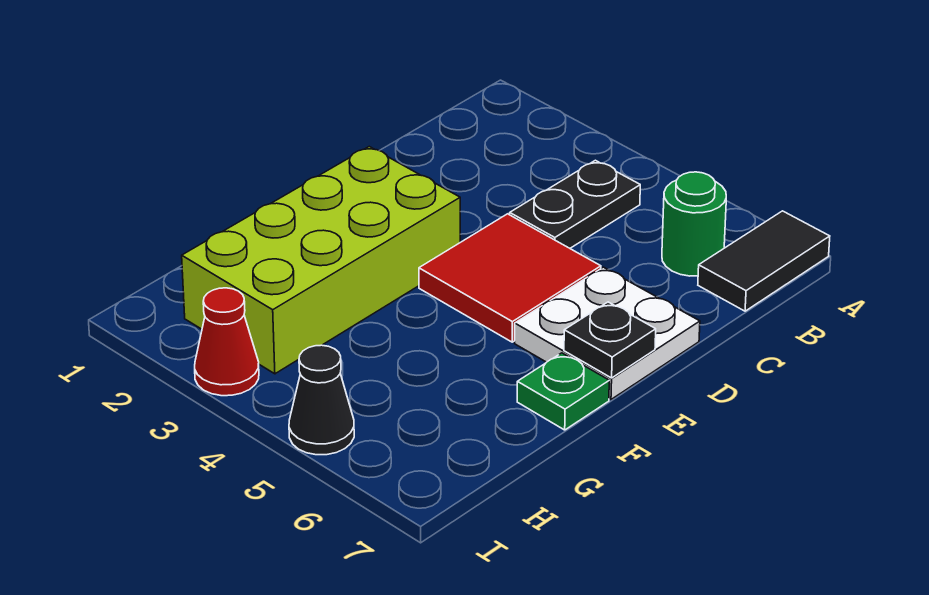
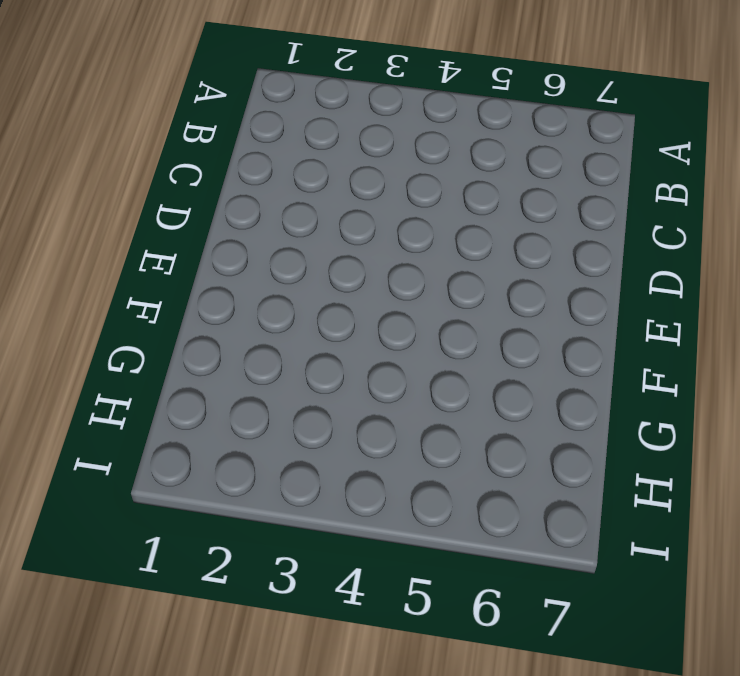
none -> black tile A7:B7 level 1
none -> black plate B4:C4 level 1

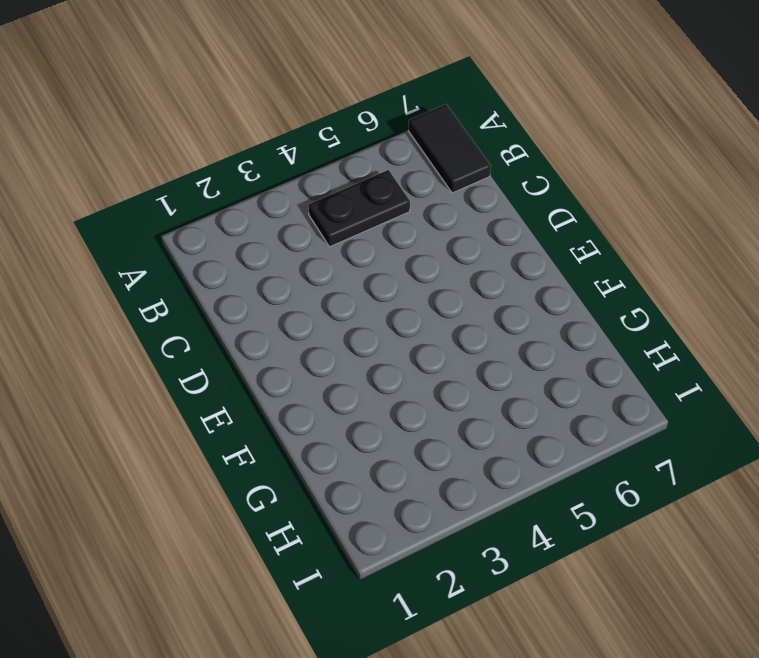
black plate B4:B5 level 1 -> black plate B4:C4 level 1
none -> green round brick B6 level 1
none -> red tile D4:E5 level 1

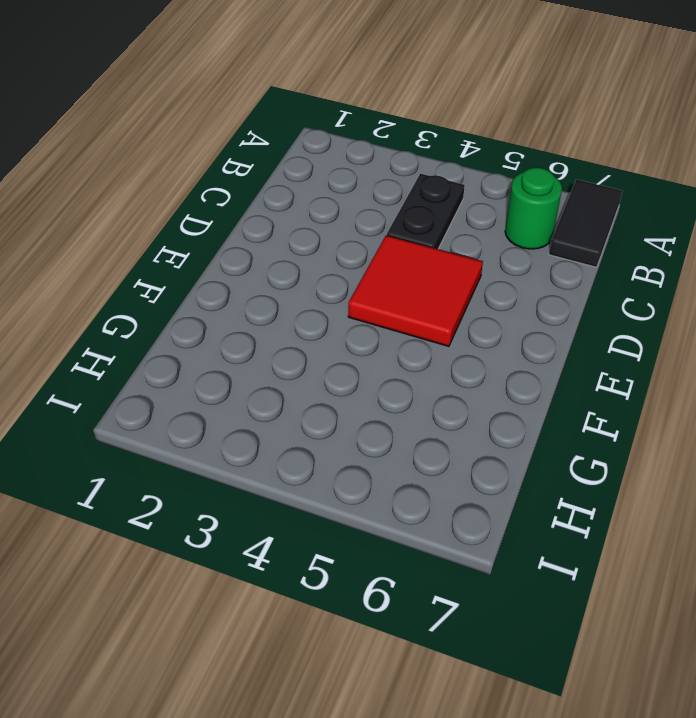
none -> white plate D6:E7 level 1
none -> lime brick E2:H3 level 1

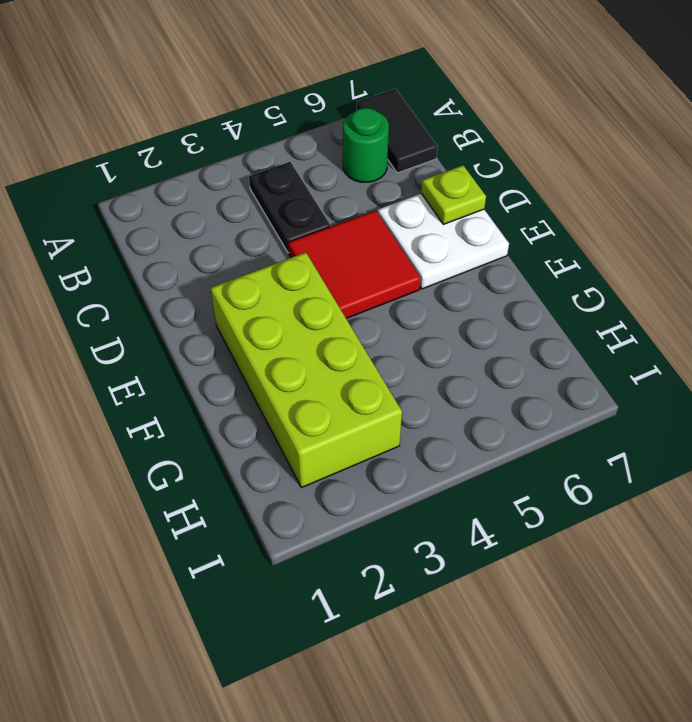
lime plate D7 level 2 -> none
none -> green plate F7 level 1
none -> red cone I3 level 1

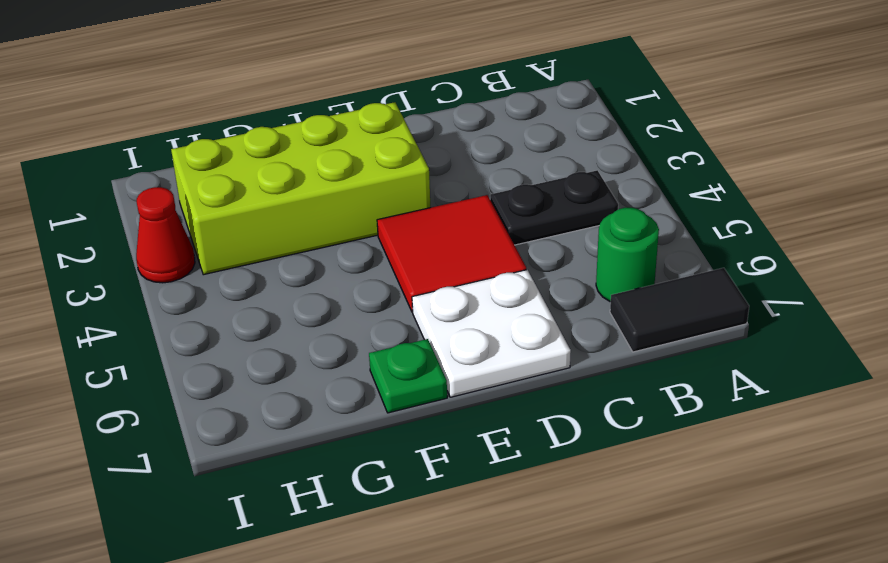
none -> black cone I5 level 1
none -> black plate E7 level 2

